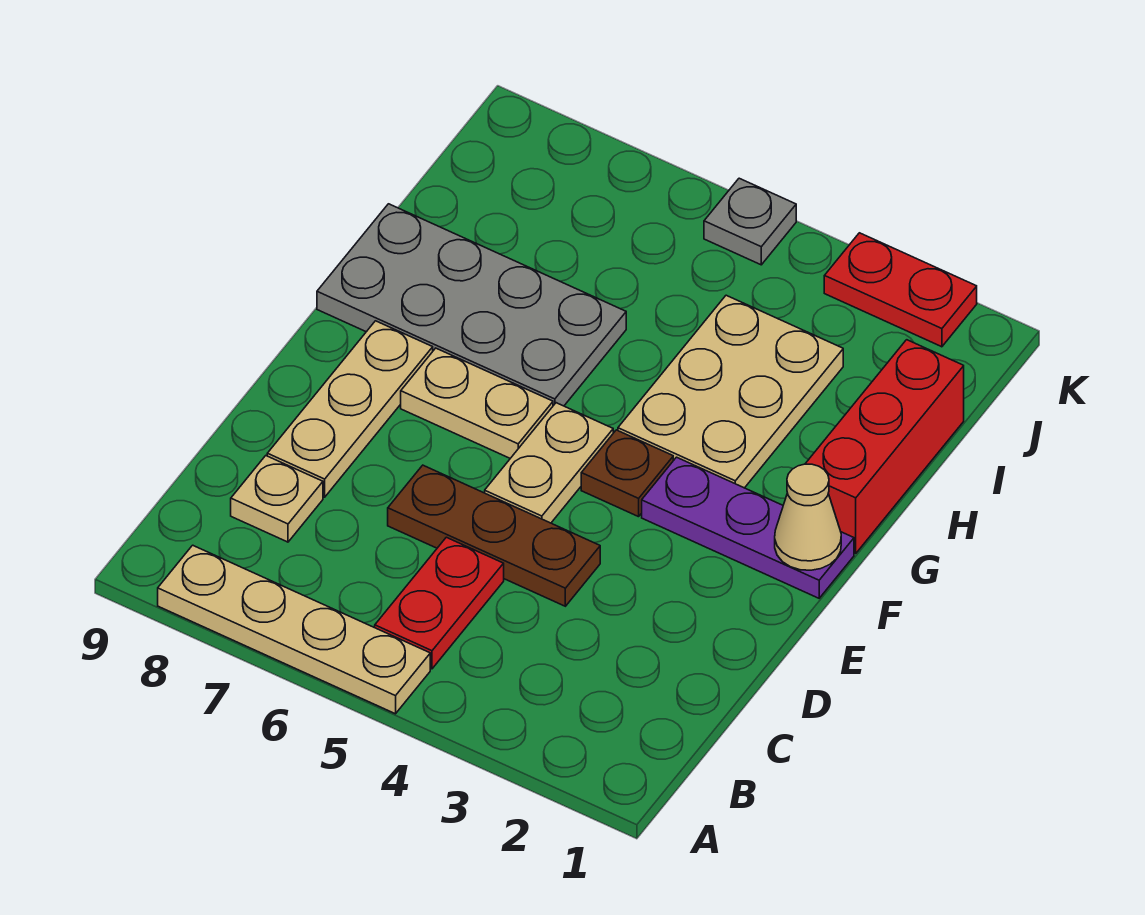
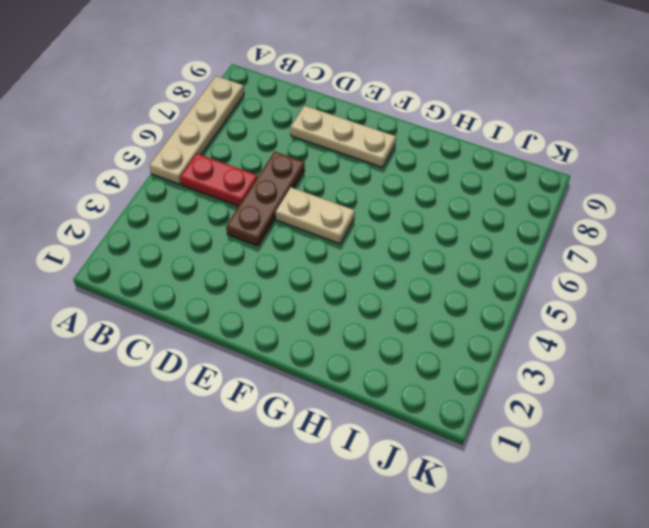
none -> tan plate C8 level 1
none -> purple plate F1:F3 level 1
none -> brown plate F4 level 1

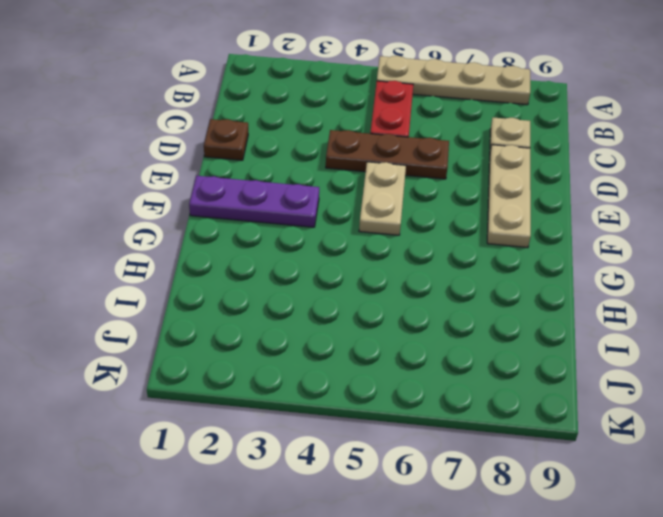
brown plate D1 level 1 -> brown plate F4 level 1
none -> tan plate F6:F7 level 1
none -> red brick G1:I1 level 1
none -> tan plate G3:I4 level 1

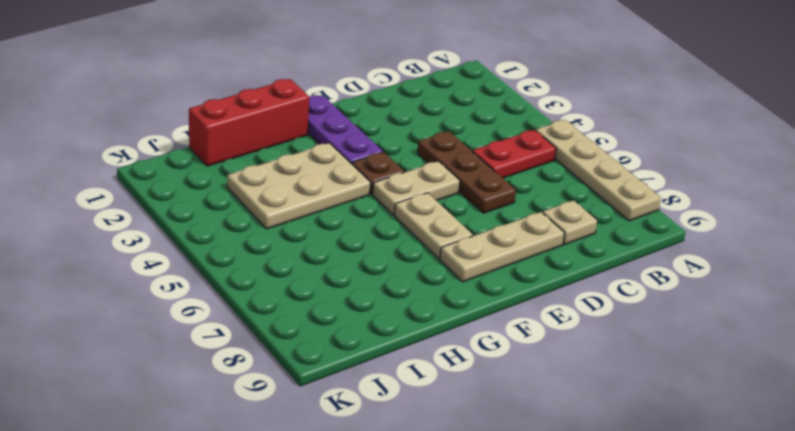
none -> grey plate G6:H9 level 1
none -> red plate K2:K3 level 1
none -> grey plate K5 level 1

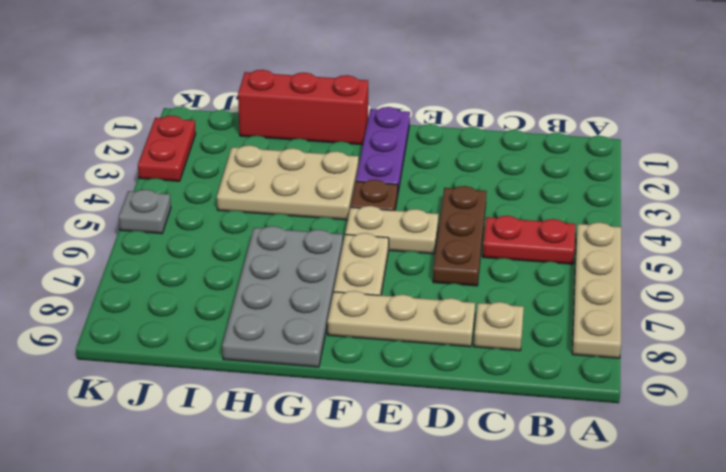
none -> tan cone F1 level 2

